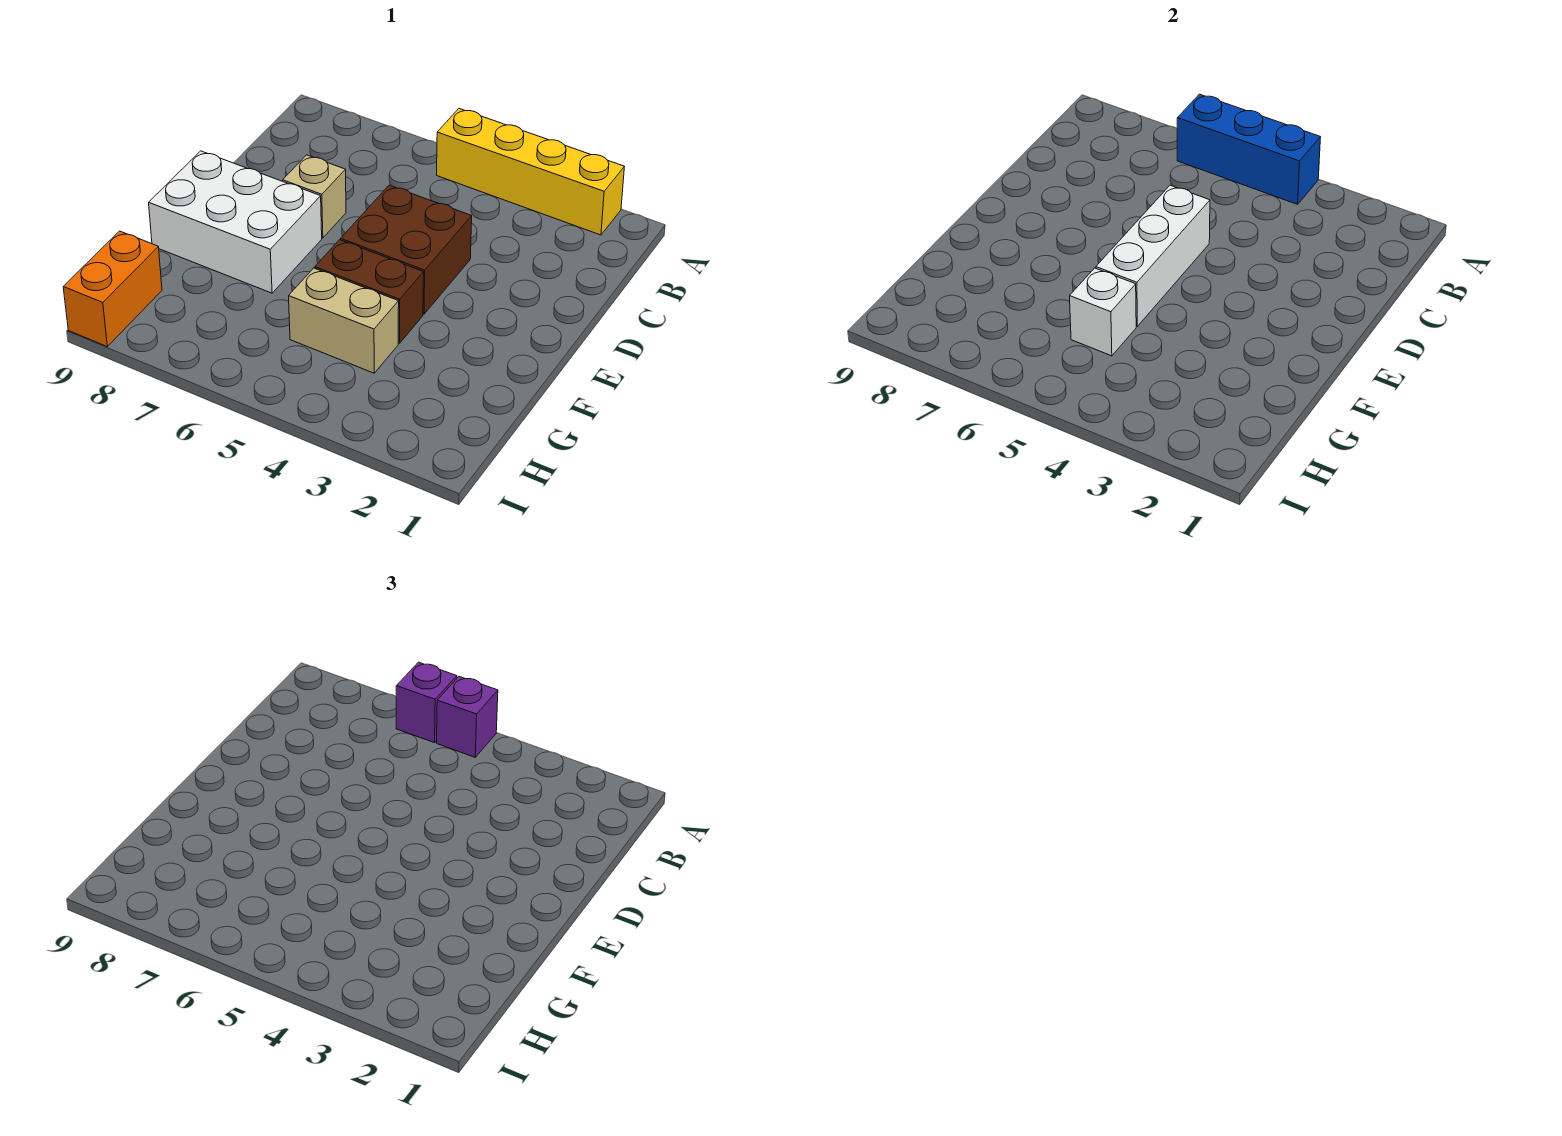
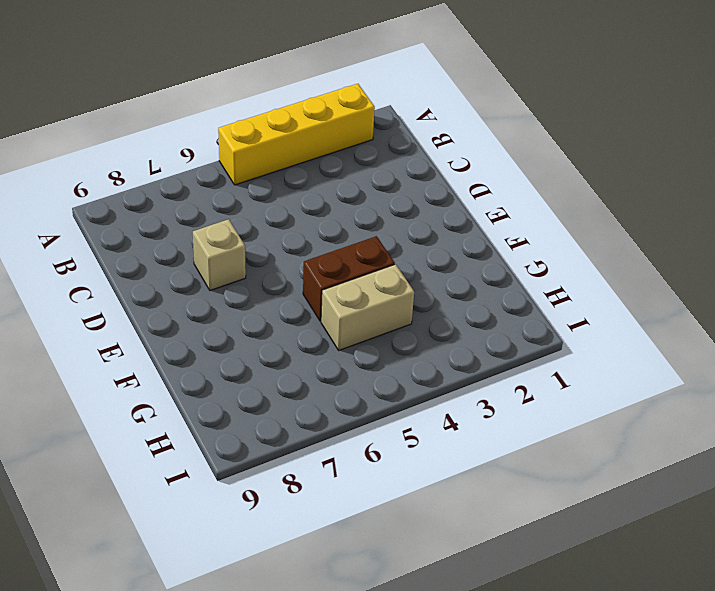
none -> brown brick D4:E5 level 1
none -> white brick E7:F9 level 1
none -> orange brick H9:I9 level 1

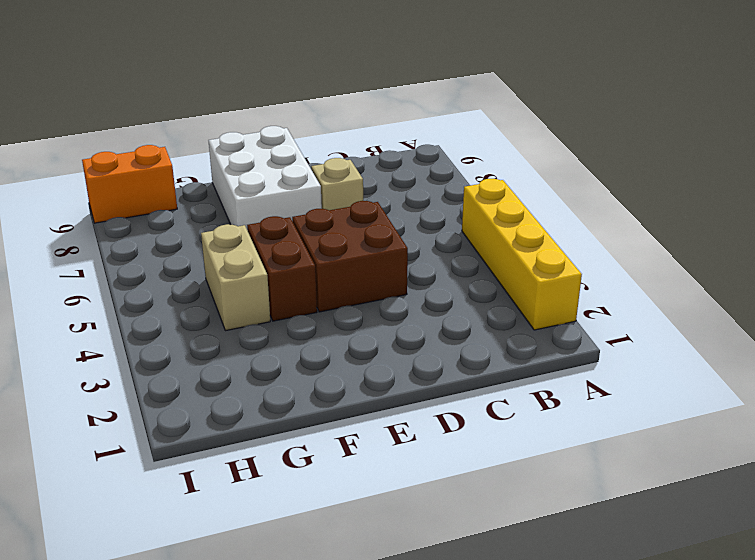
none -> blue brick A4:A6 level 2
none -> white brick D5:F5 level 2
none -> white brick G5 level 2

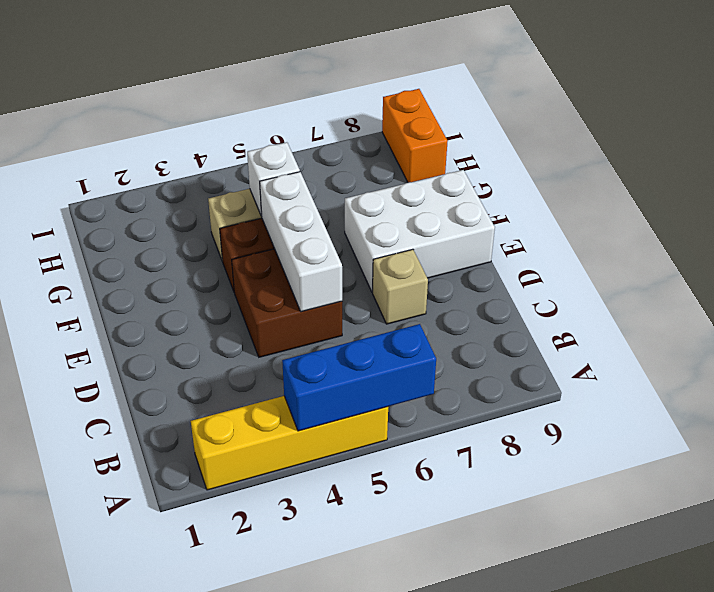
none -> purple brick A5 level 3
none -> purple brick A6 level 3

